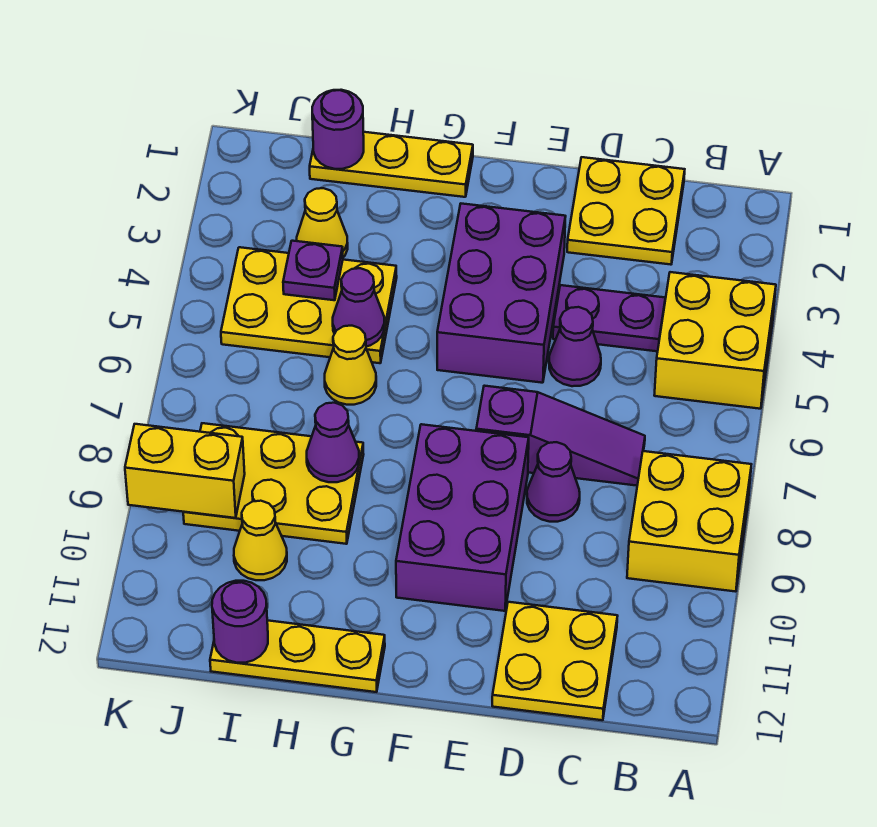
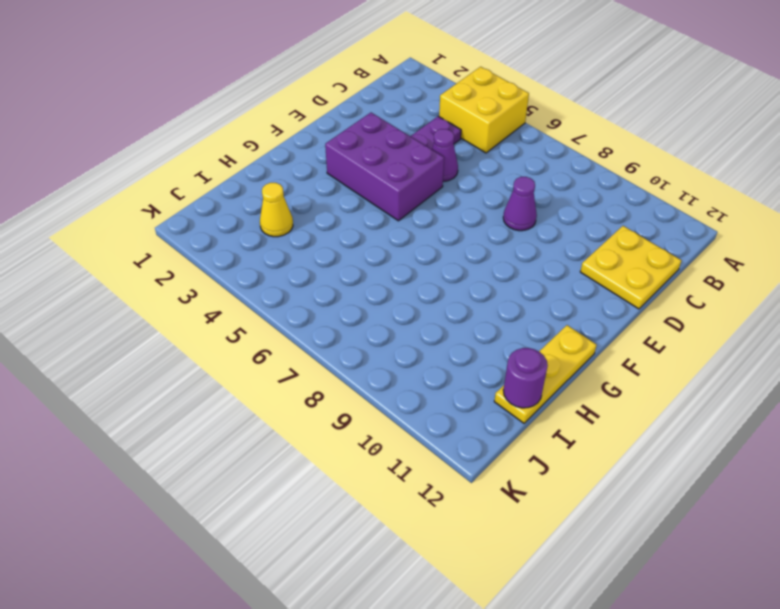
none -> yellow brick A8:B9 level 1
none -> yellow plate C1:D2 level 1
none -> purple slope C7:E7 level 1 top E

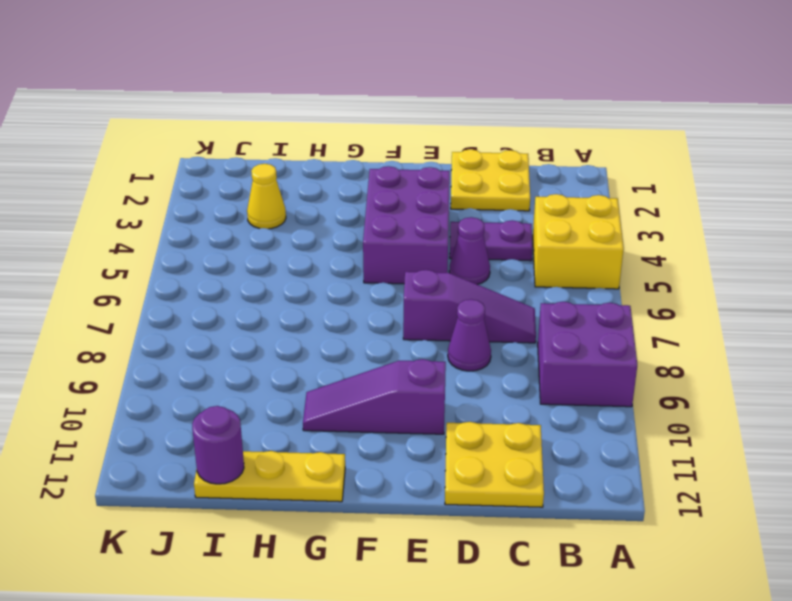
purple brick A8:B9 level 1 -> yellow brick A8:B9 level 1
purple slope E10:G10 level 1 top E -> purple brick E8:F10 level 1
none -> yellow plate G1:I1 level 1
none -> yellow plate H4:J5 level 1
none -> yellow cone H6 level 1

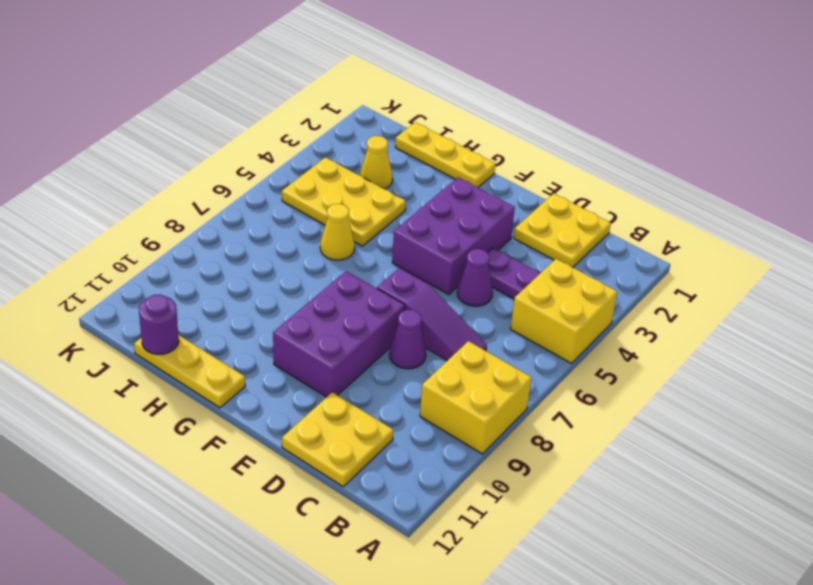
none -> yellow plate H8:J9 level 1
none -> yellow cone I10 level 1
none -> purple cone H5 level 2

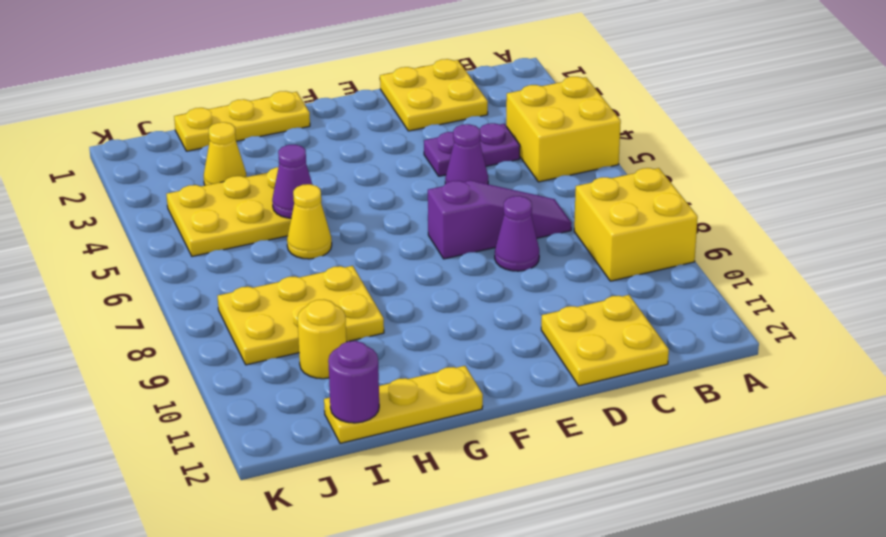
yellow round brick I10 level 1 -> yellow cone I10 level 1
none -> purple brick E3:F5 level 1
none -> purple brick E8:F10 level 1
none -> purple cone H8 level 2

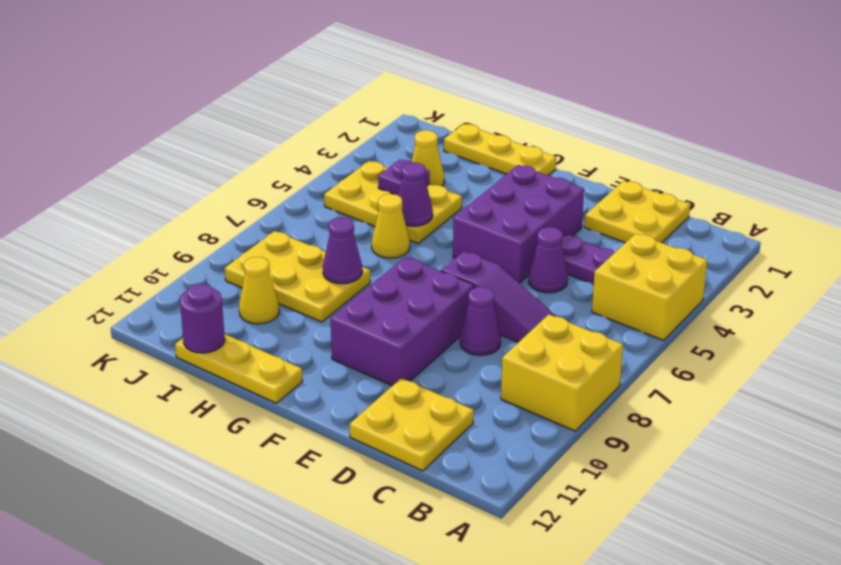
none -> purple round brick I1 level 2
none -> yellow brick J9:K9 level 2

